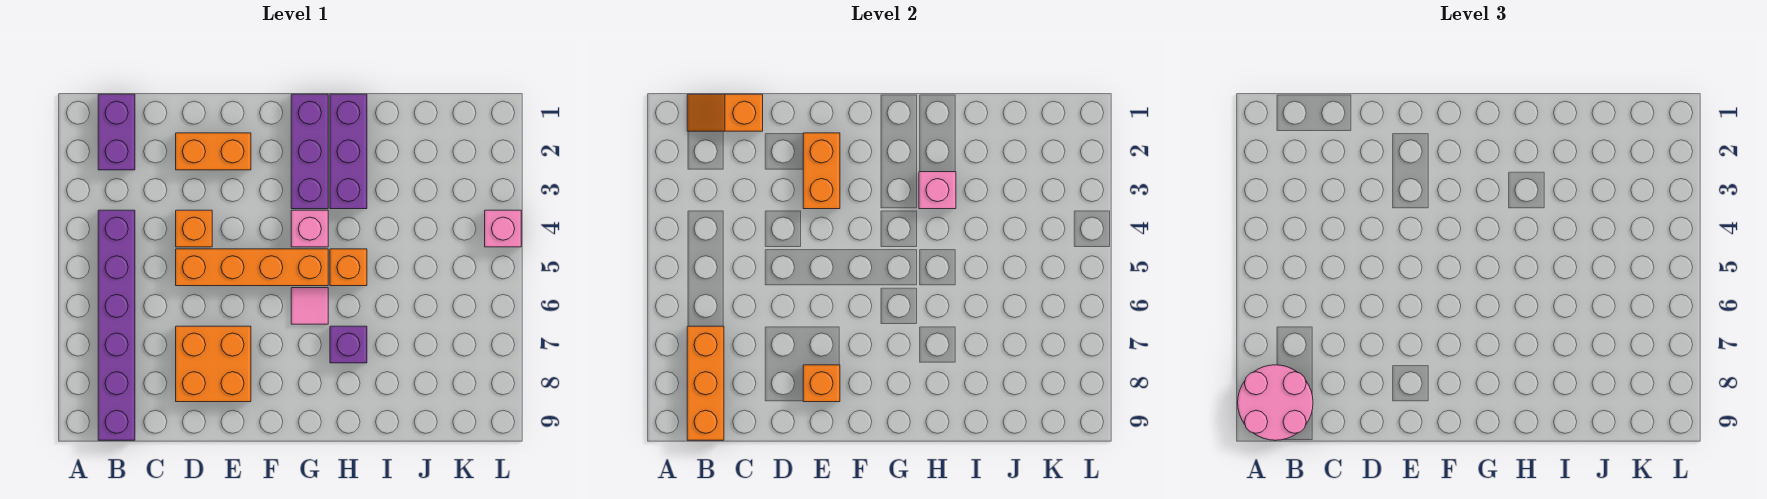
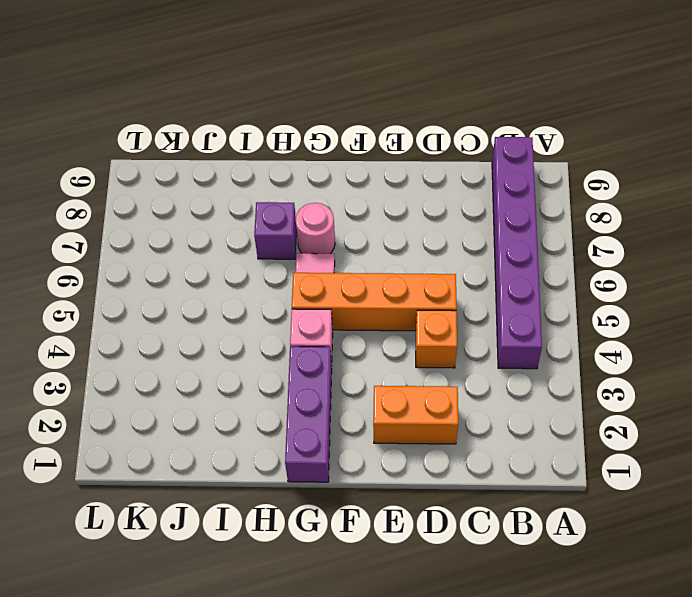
pink round brick G7 level 1 -> none
none -> purple brick B1:B2 level 1
none -> orange brick D7:E8 level 1
none -> purple brick H1:H3 level 1

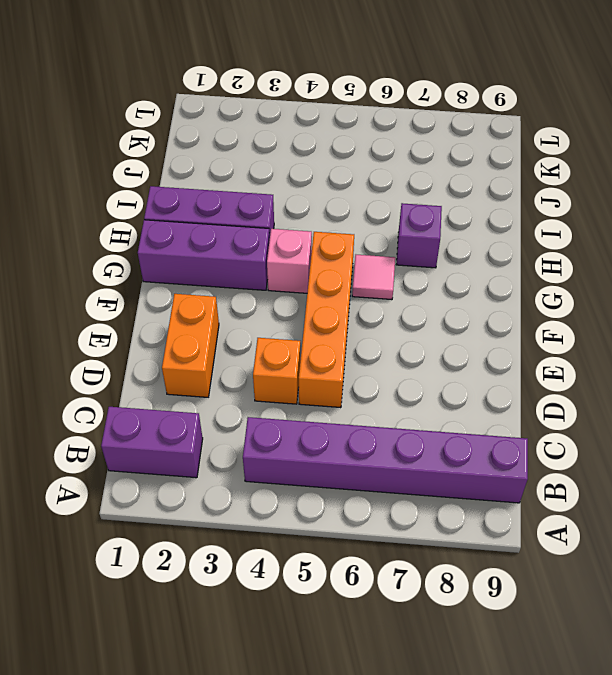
none -> orange brick D7:E8 level 1
none -> orange brick H5 level 1
none -> pink brick L4 level 1

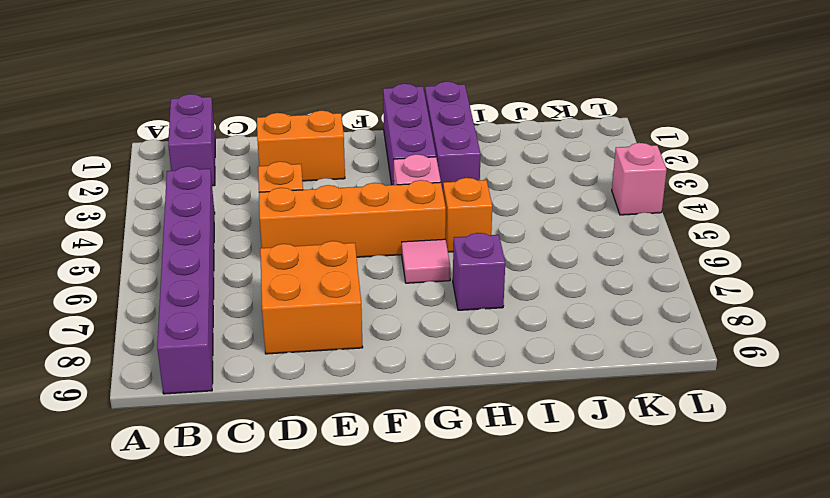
none -> orange slope B1:C1 level 2 top C
none -> orange brick B7:B9 level 2
none -> orange brick E2:E3 level 2

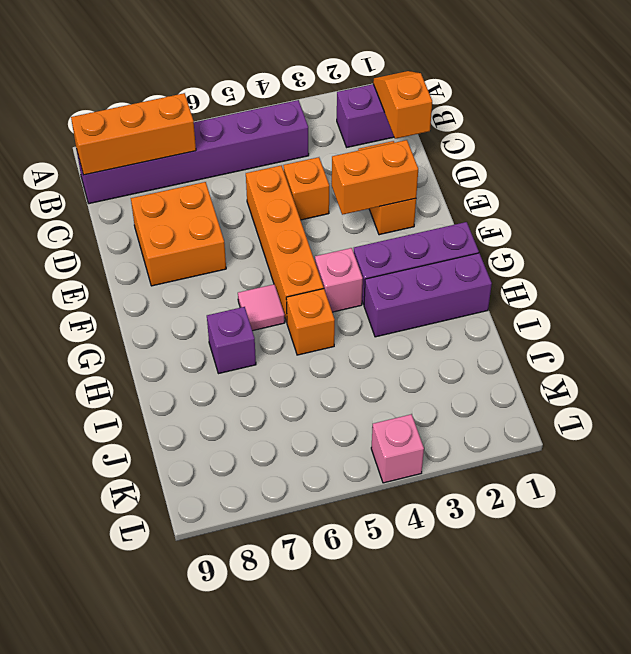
none -> orange brick E8 level 2
none -> pink brick H3 level 2
none -> pink round brick A8:B9 level 3

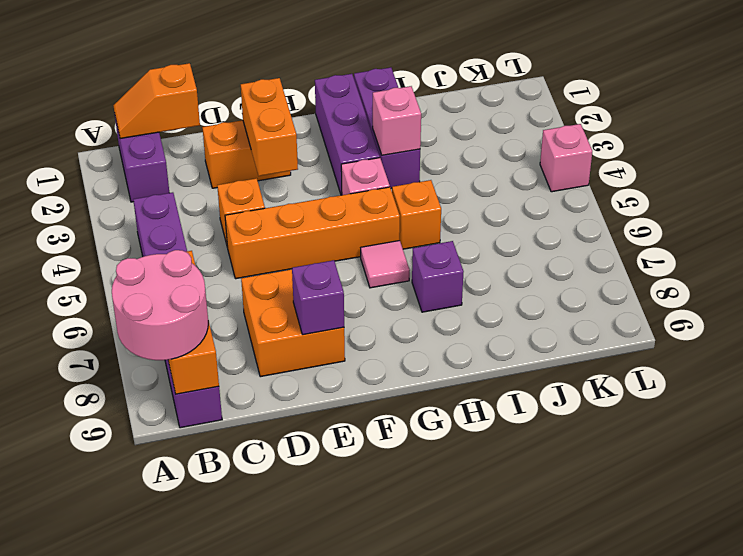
purple brick E8 level 2 -> orange brick E8 level 2

